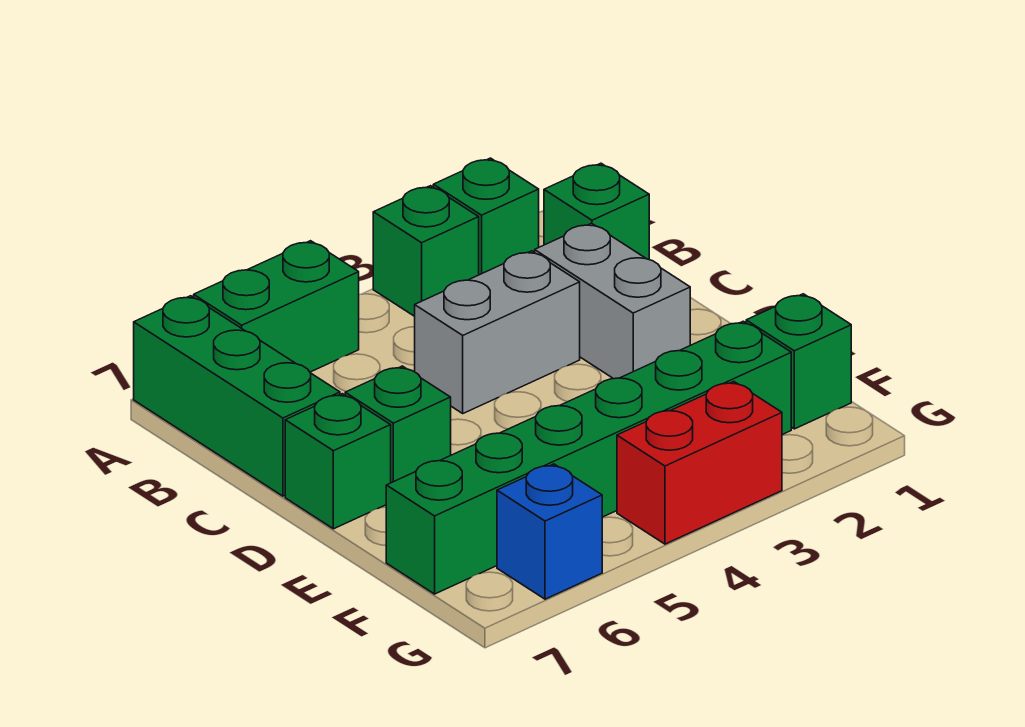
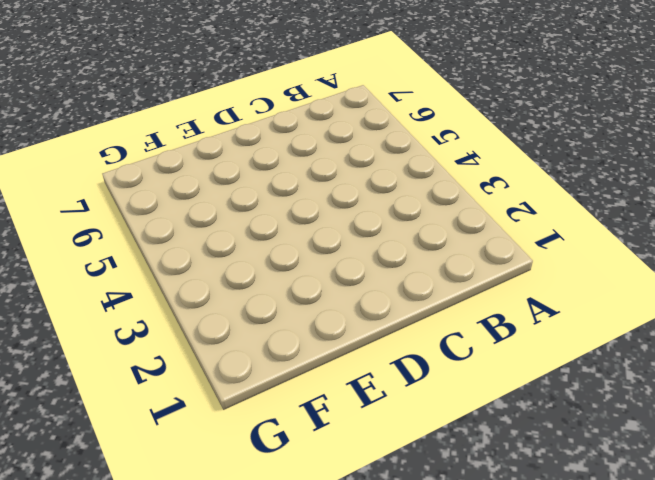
none -> green brick A2 level 1
none -> green brick A3 level 1
none -> green brick A5:A6 level 1

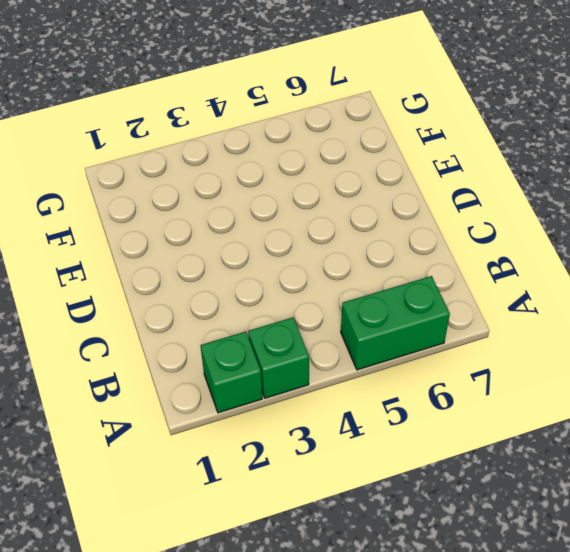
none -> green brick A7:C7 level 1
none -> green brick B1 level 1
none -> grey brick C2:D2 level 1

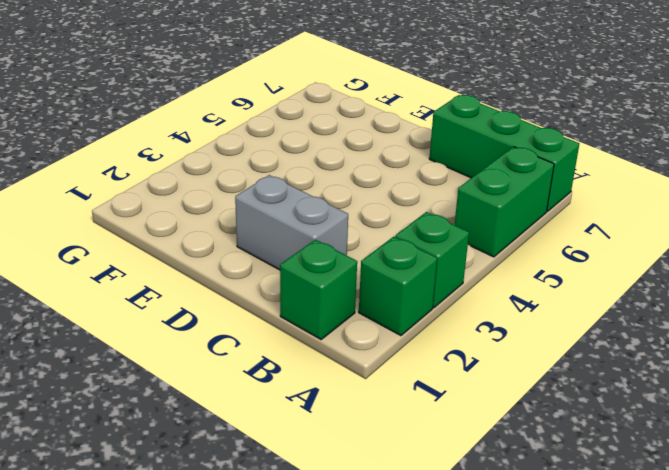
none -> grey brick C3:C4 level 1
none -> green brick D6 level 1
none -> green brick D7 level 1

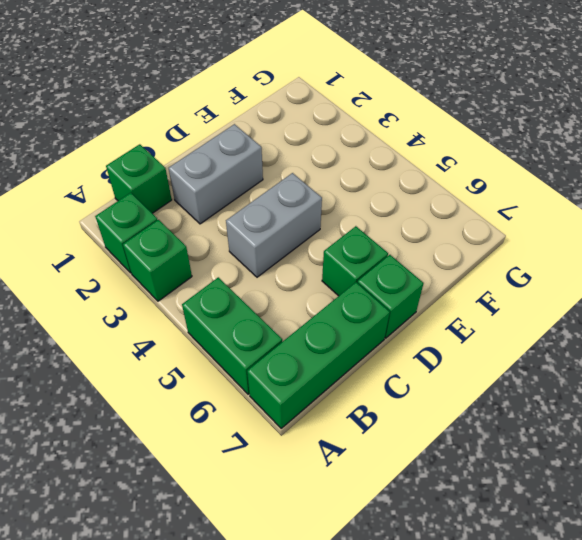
grey brick C4:D4 level 1 -> grey brick C3:C4 level 1
none -> green brick F1 level 1
none -> green brick F2:F7 level 1
none -> red brick G3:G4 level 1

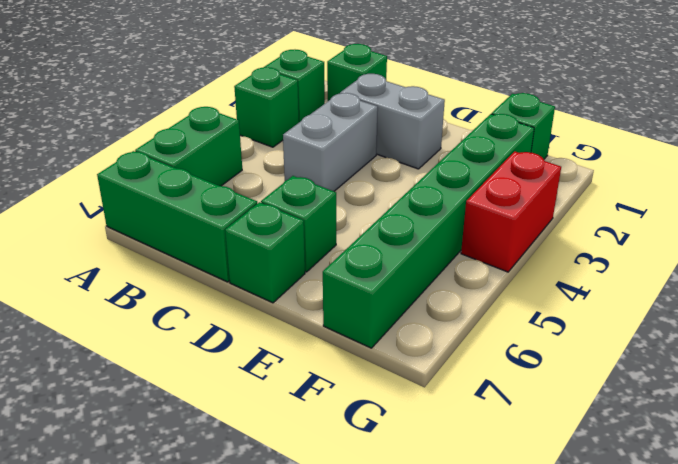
none -> blue brick G6 level 1

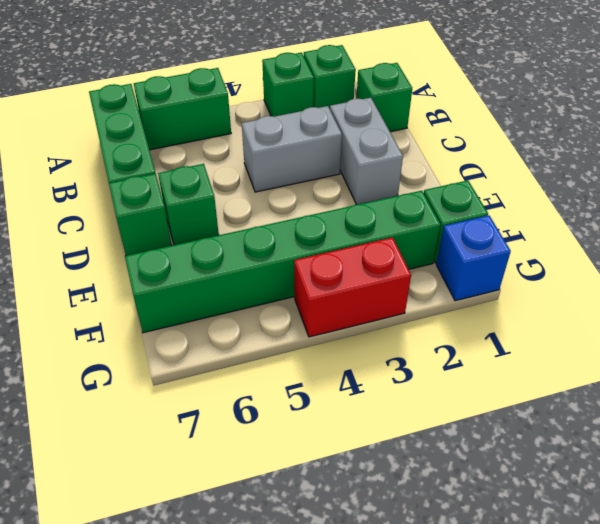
blue brick G1 level 1 -> blue brick G6 level 1

